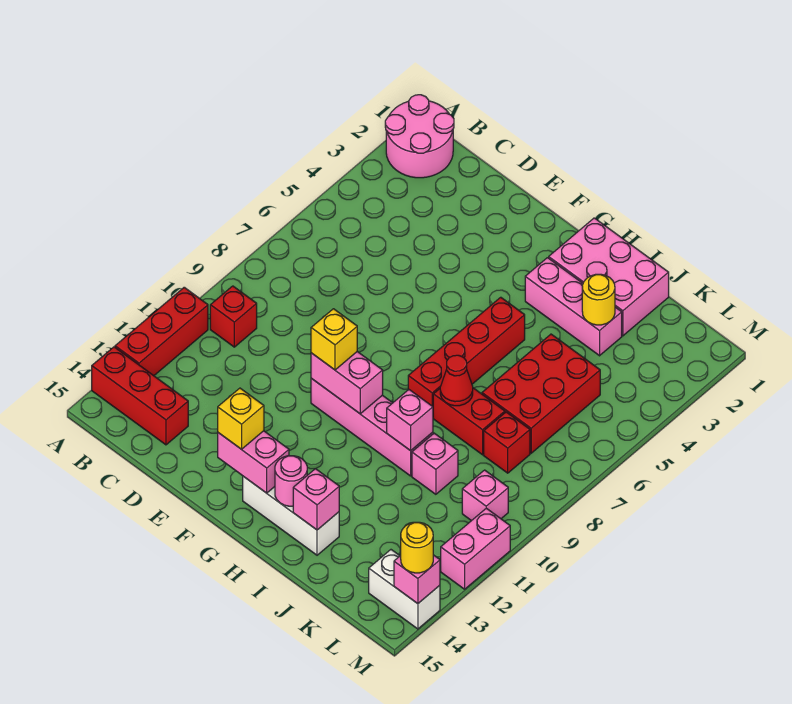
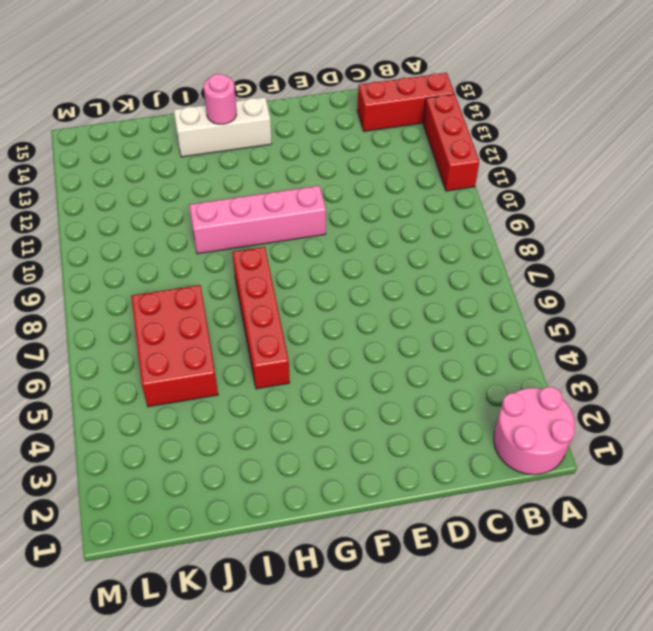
none -> red brick B10 level 1
none -> pink brick H1:J2 level 1
none -> pink brick H3:J3 level 1

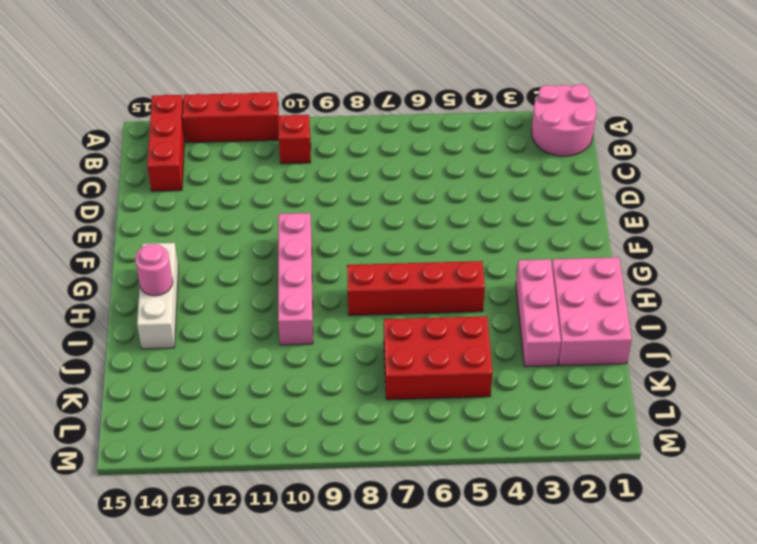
none -> red brick I8:J8 level 1
none -> pink brick J10 level 1
none -> red brick K8 level 1

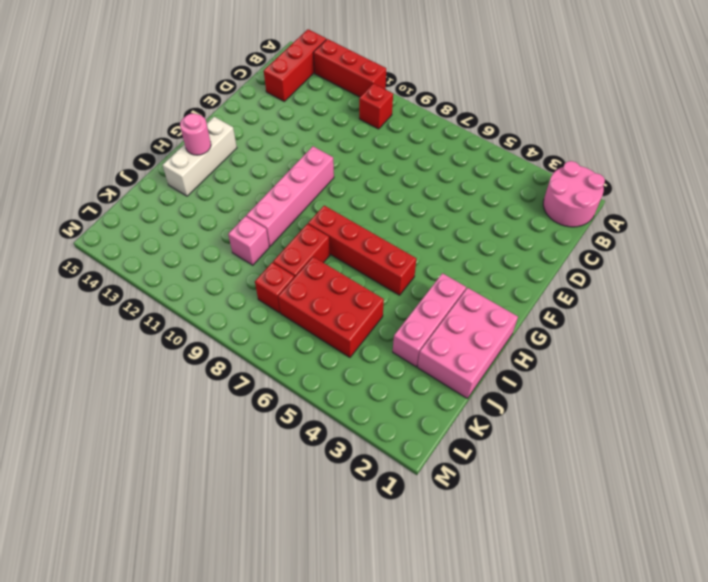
none -> pink brick L10 level 1
none -> white brick L14:M14 level 1
none -> pink brick M11:M12 level 1

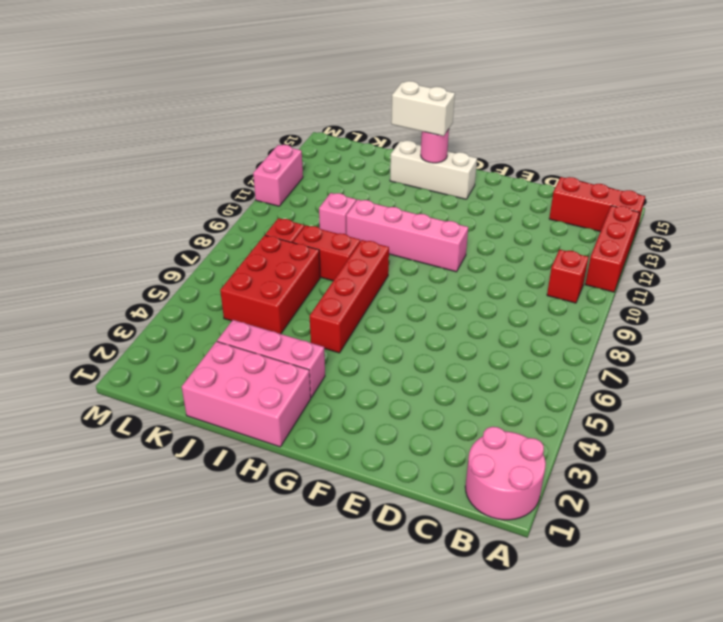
white brick H14:I14 level 3 -> white brick L14:M14 level 1
none -> pink brick L10 level 1
none -> pink brick F10:G10 level 2
none -> pink brick F14:G14 level 2

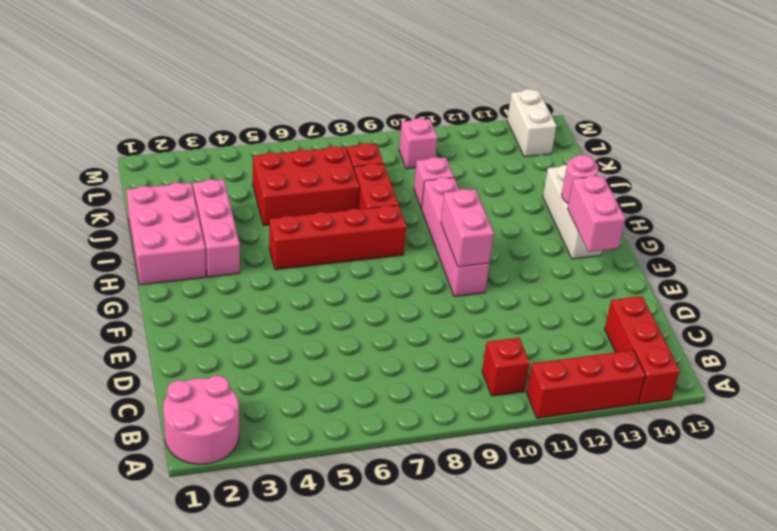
none -> pink brick M11:M12 level 1
none -> red cone I8 level 2
none -> pink brick I10 level 2

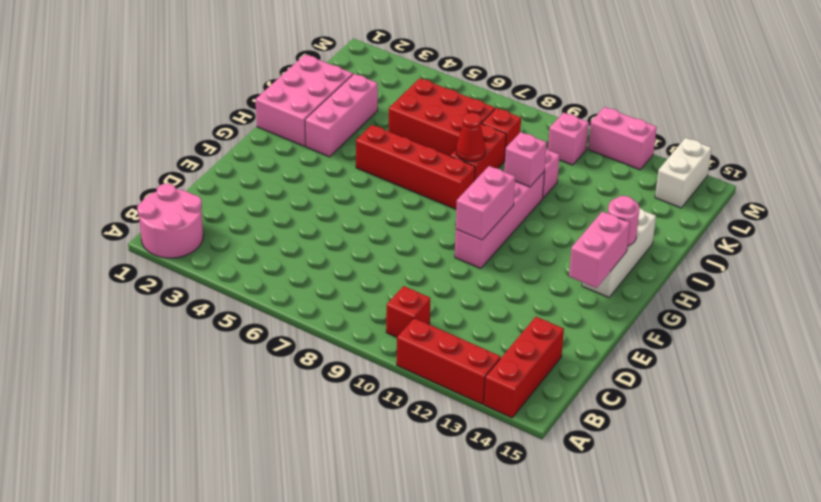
none -> pink brick I14 level 2
none -> yellow round brick J3 level 2
none -> pink brick M14 level 2

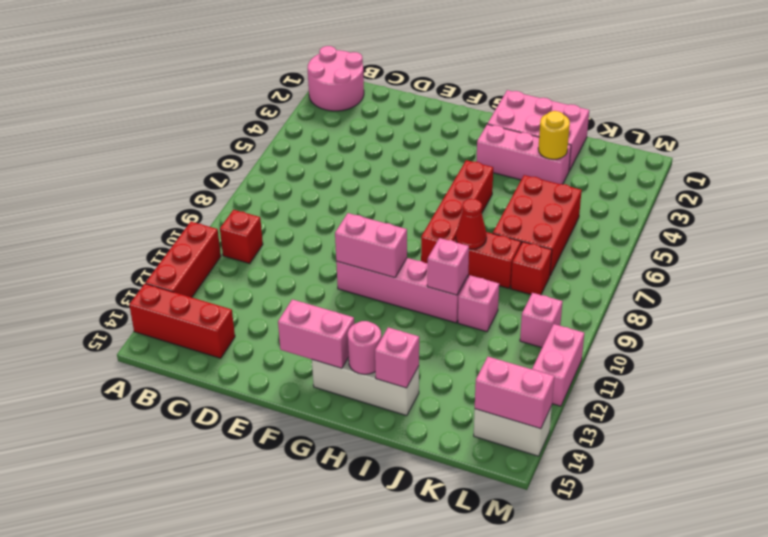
pink brick L14:M14 level 2 -> pink brick M14 level 2
none -> yellow brick F10 level 3
none -> yellow brick F14 level 3
none -> yellow round brick M14 level 3

